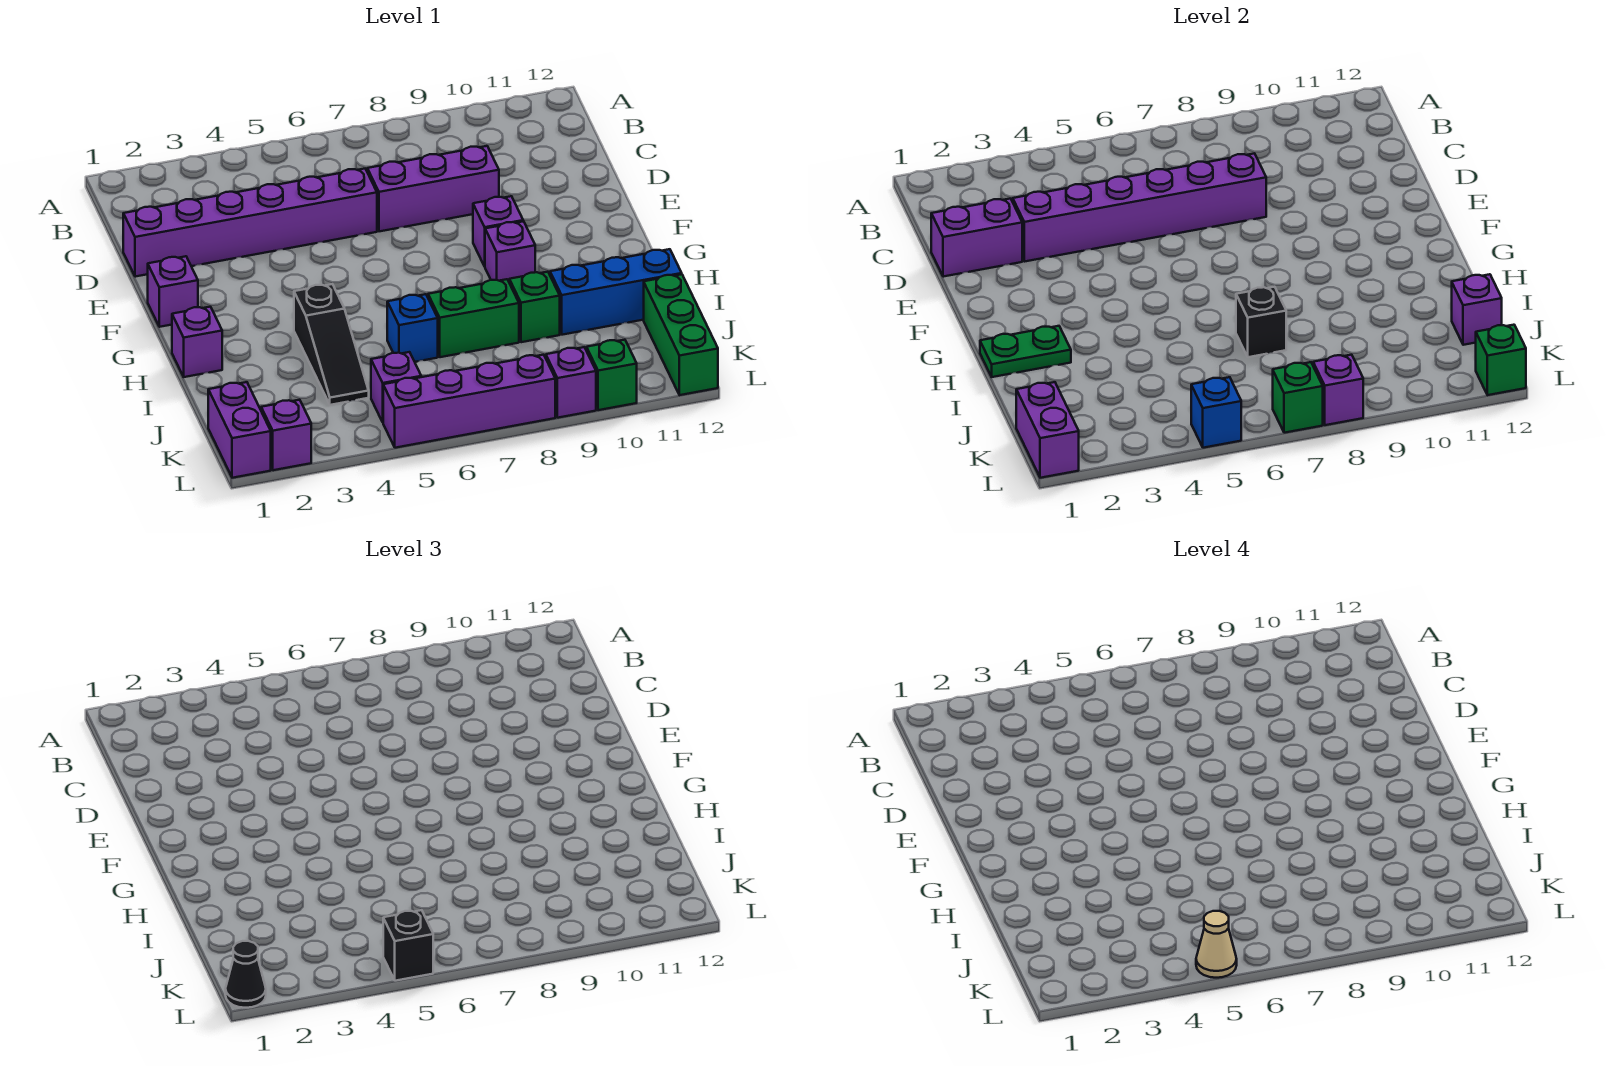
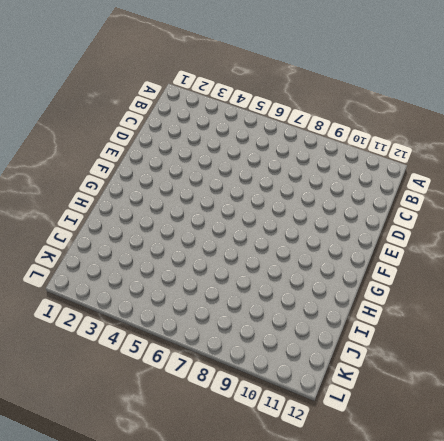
none -> purple brick D1:D6 level 1
none -> purple brick D7:D9 level 1
none -> purple brick F1 level 1
none -> purple brick F9 level 1

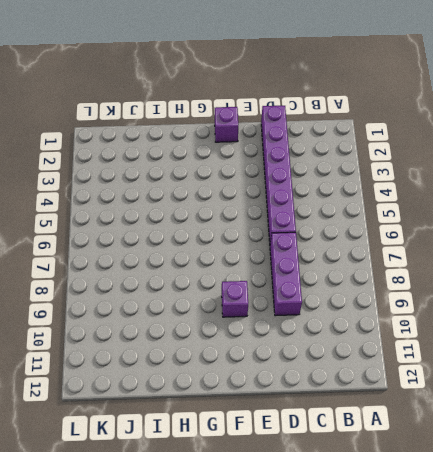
none -> purple brick G9 level 1
none -> purple brick H1 level 1
none -> black slope H4:J4 level 1 top H
none -> blue brick I6 level 1

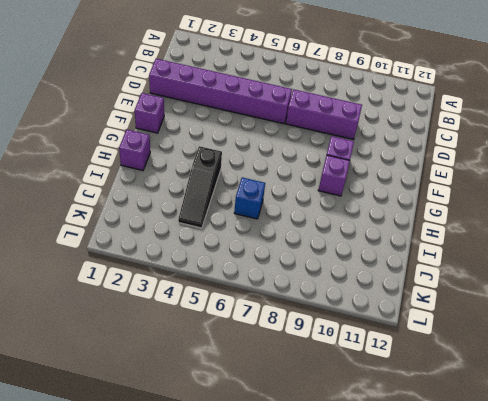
none -> green brick I7:I8 level 1
none -> green brick I9 level 1
none -> blue brick I10:I12 level 1
none -> green brick J12:L12 level 1

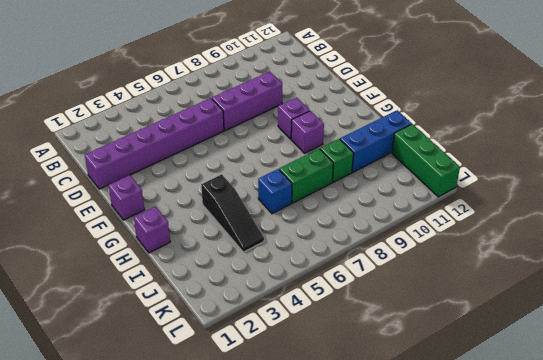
none -> purple brick K1:L1 level 1
none -> purple brick K5 level 1
none -> purple brick L2 level 1
none -> purple brick L5:L8 level 1

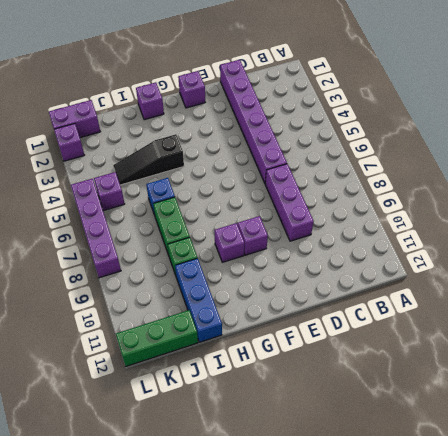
none -> purple brick L9 level 1
none -> green brick L10 level 1
none -> purple brick D1:D2 level 2
none -> purple brick D3:D8 level 2

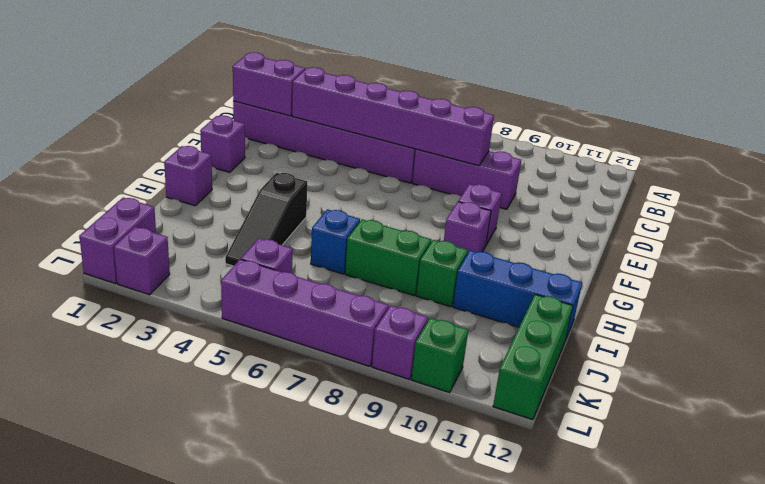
none -> green plate H1:H2 level 2
none -> black brick I7 level 2
none -> purple brick J12 level 2
none -> purple brick K1:L1 level 2

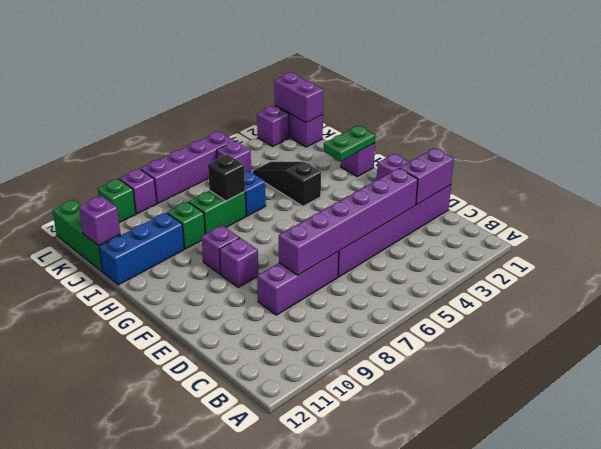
none -> blue brick L5 level 2
none -> green brick L7 level 2
none -> purple brick L8 level 2
none -> green brick L12 level 2

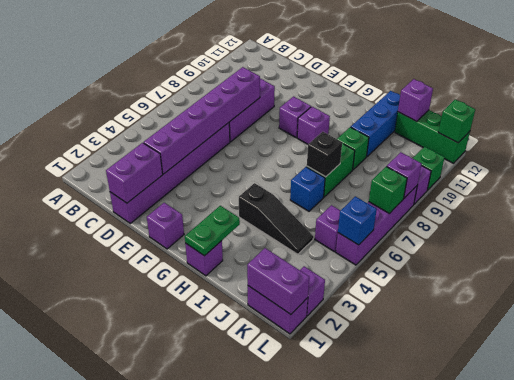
none -> black cone L1 level 3
none -> black brick L5 level 3
none -> tan cone L5 level 4

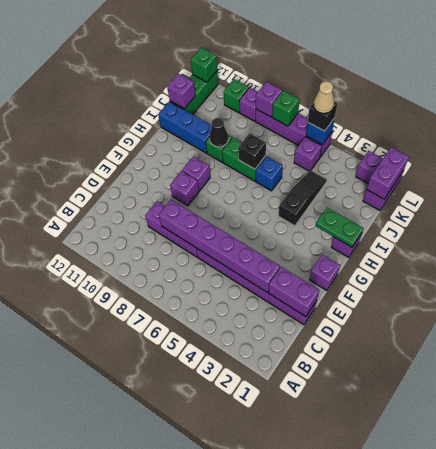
black cone I9 level 2 -> black cone L1 level 3

